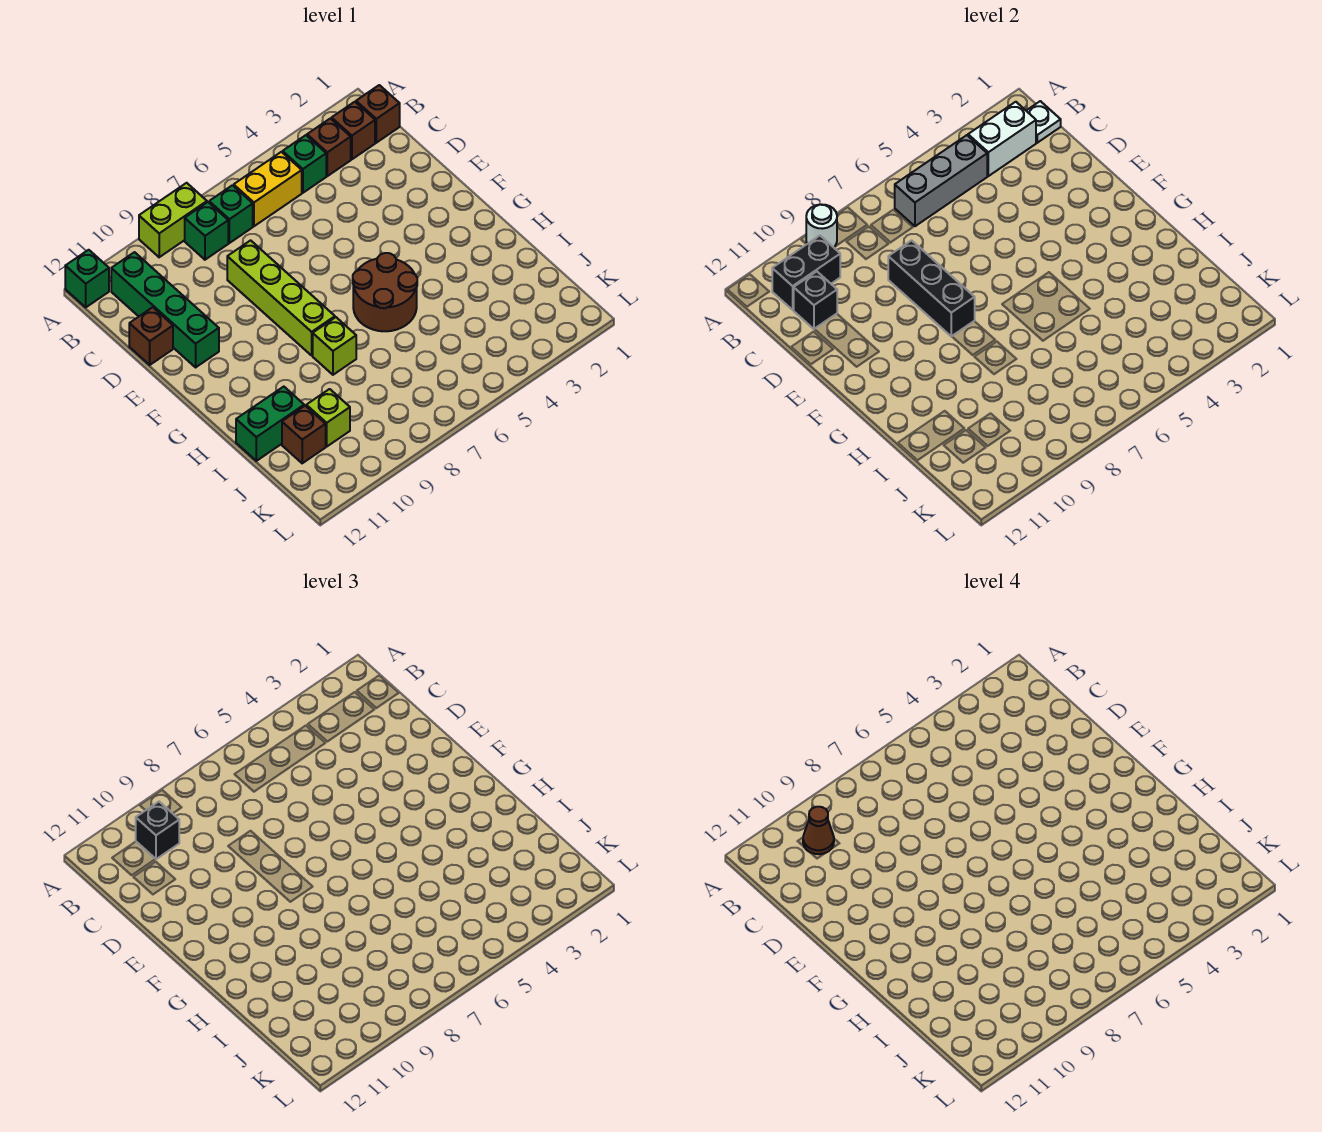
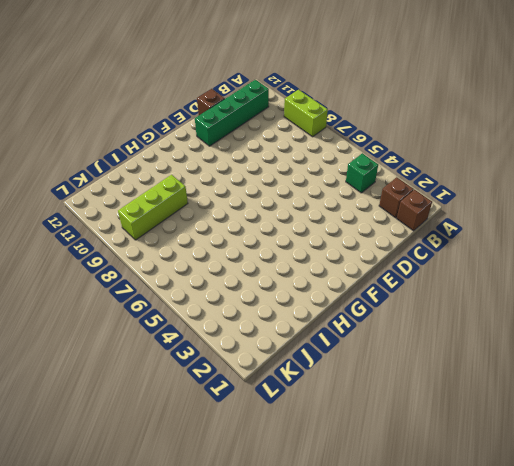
lime brick I9:K9 level 1 -> none
none -> green brick A12 level 1
none -> brown brick B3 level 1
none -> yellow brick B5:B6 level 1

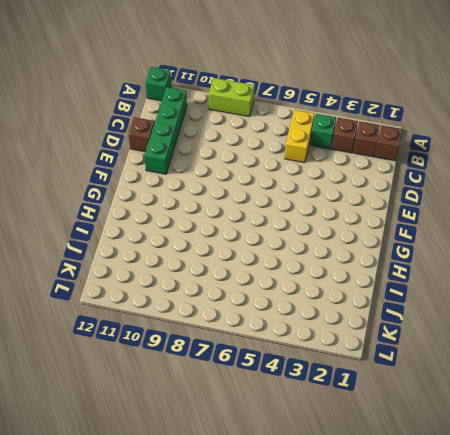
yellow brick B5:C5 level 1 -> yellow brick B5:B6 level 1
none -> green brick B7 level 1
none -> green brick B8 level 1
none -> lime brick D8:G8 level 1

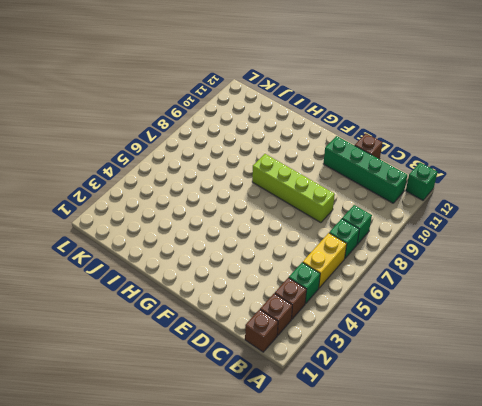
none -> lime brick A8:A9 level 1
none -> brown round brick G5:H6 level 1
none -> lime brick H8 level 1

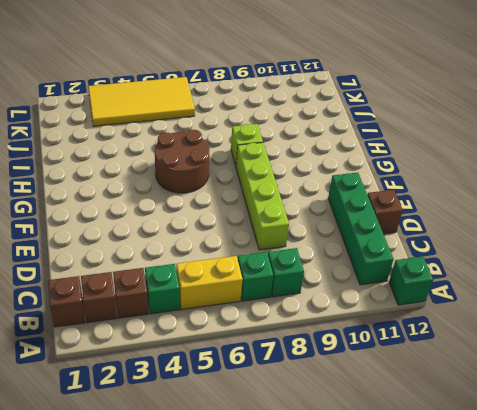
yellow tile K3:L6 level 1 -> none
none -> lime brick A8:A9 level 1
none -> green brick I11:I12 level 1
none -> lime brick J10 level 1

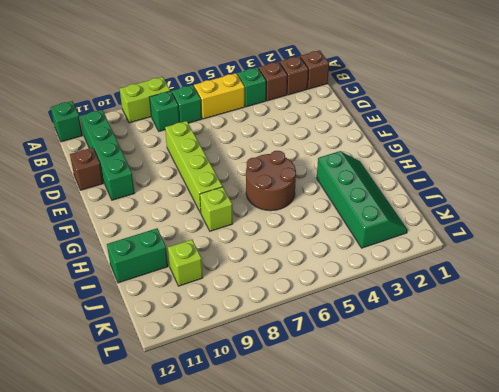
green slope H2:K3 level 1 top 3 -> none
none -> brown brick J11 level 1
none -> white round brick A9 level 2
none -> white plate B1 level 2

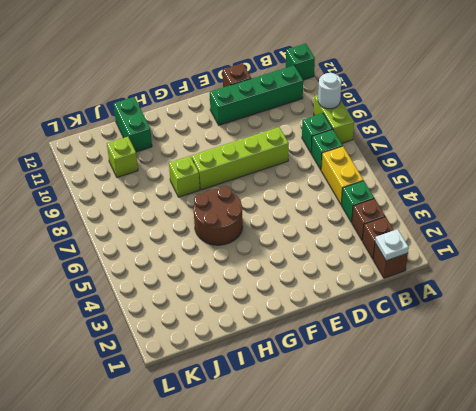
none -> brown brick J11 level 1
none -> white brick B2:B3 level 2
none -> grey brick B4:B6 level 2

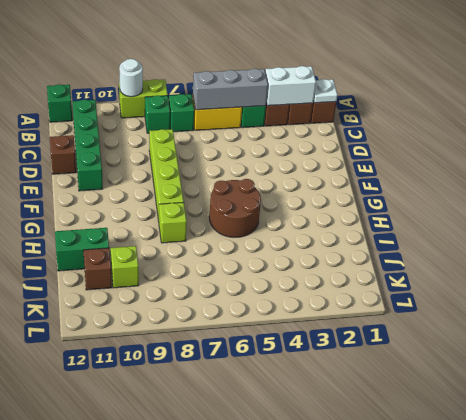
none -> black brick B10:B11 level 2
none -> black brick C11 level 2
none -> black brick D8:F8 level 2

